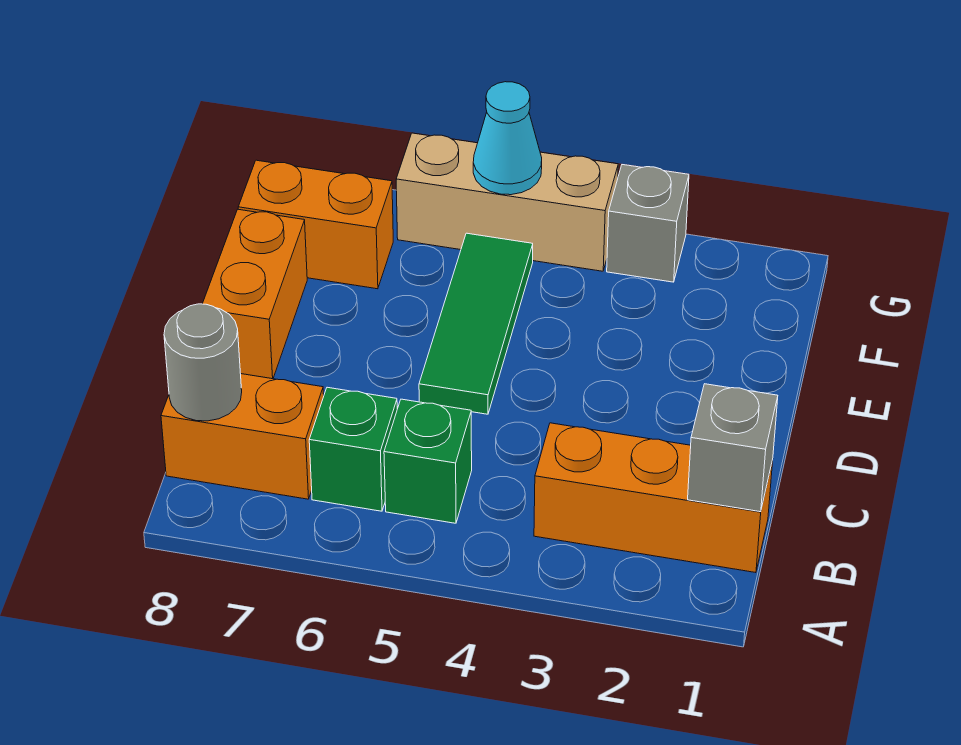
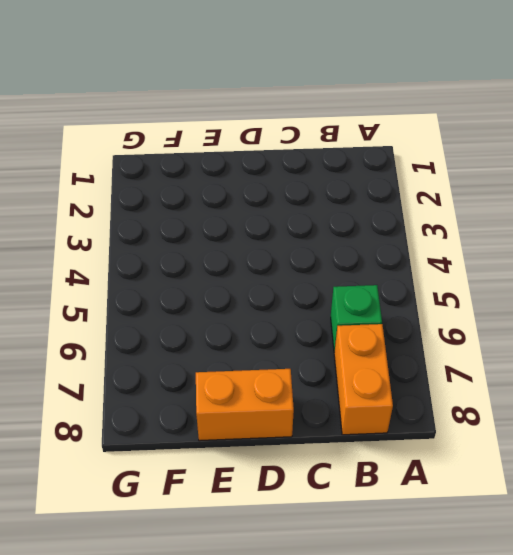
none -> orange brick B1:B3 level 1
none -> green brick B5 level 1
none -> green tile D5:F5 level 1

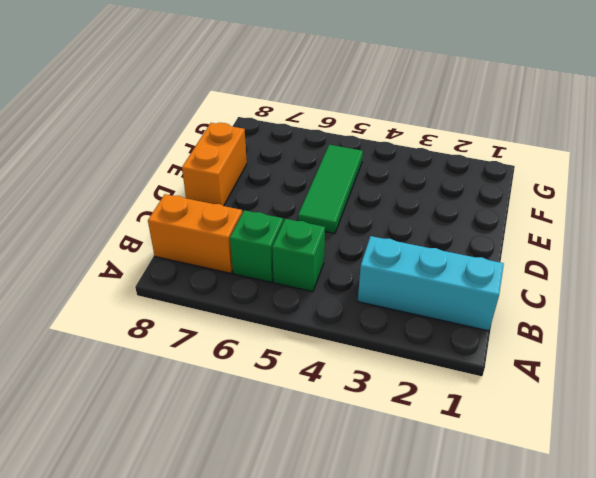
cyan brick B1:B3 level 1 -> orange brick B1:B3 level 1
none -> orange brick F7:F8 level 1
none -> grey brick G3 level 1
none -> tan brick G4:G6 level 1

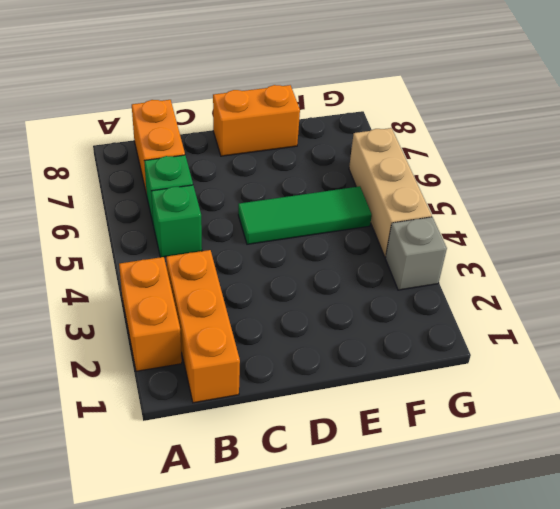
orange brick A2:A3 level 1 -> orange brick F7:F8 level 1
none -> grey brick B1 level 2
none -> grey round brick B8 level 2
none -> cyan cone G5 level 2

